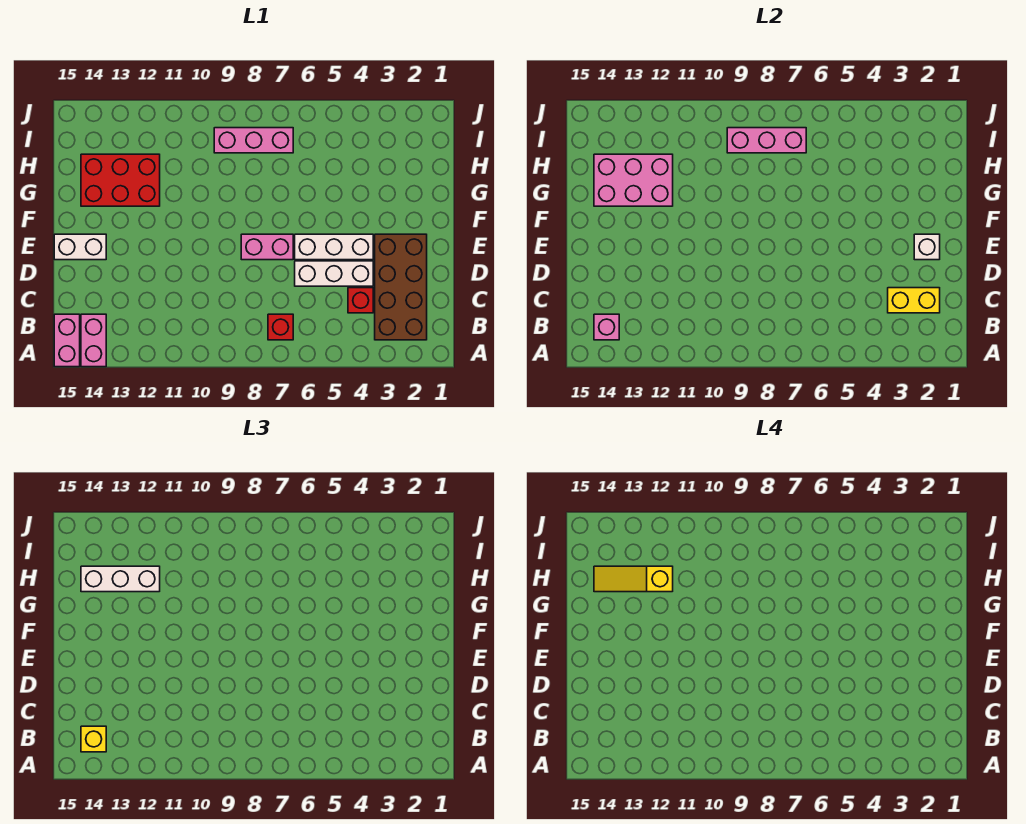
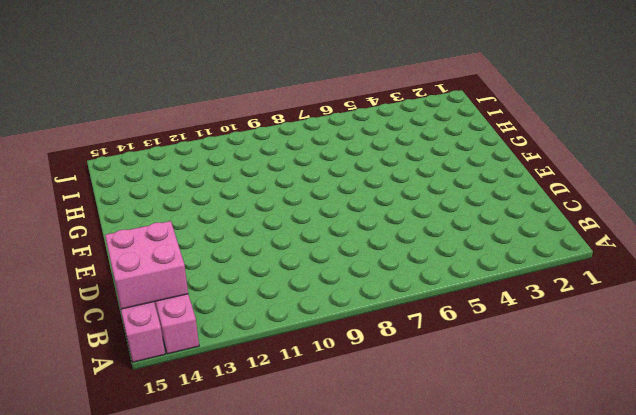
pink brick B14:C15 level 2 -> pink brick B14 level 2
none -> brown brick B2:E3 level 1
none -> red brick B7 level 1
none -> red brick C4 level 1

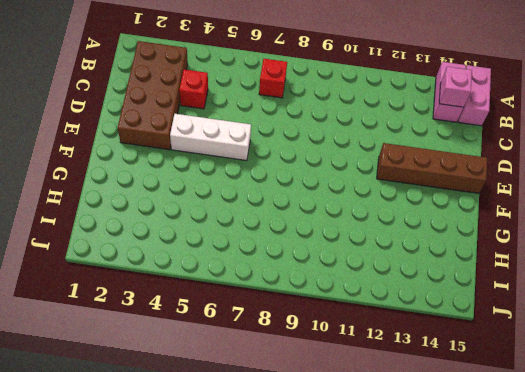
brown brick E12:E15 level 1 -> white brick E14:E15 level 1
none -> white brick D4:D6 level 1
none -> pink brick E7:E8 level 1
none -> red brick G12:H14 level 1

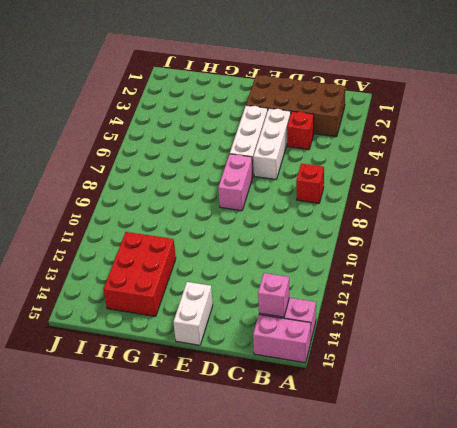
none -> pink brick I7:I9 level 1
none -> yellow brick C2:C3 level 2
none -> white brick E2 level 2

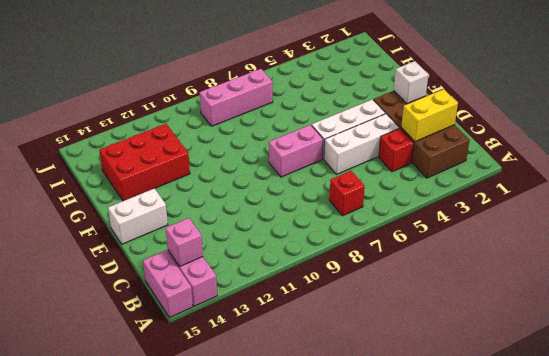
none -> pink brick G12:H14 level 2
none -> pink brick I7:I9 level 2
none -> yellow brick B14 level 3

